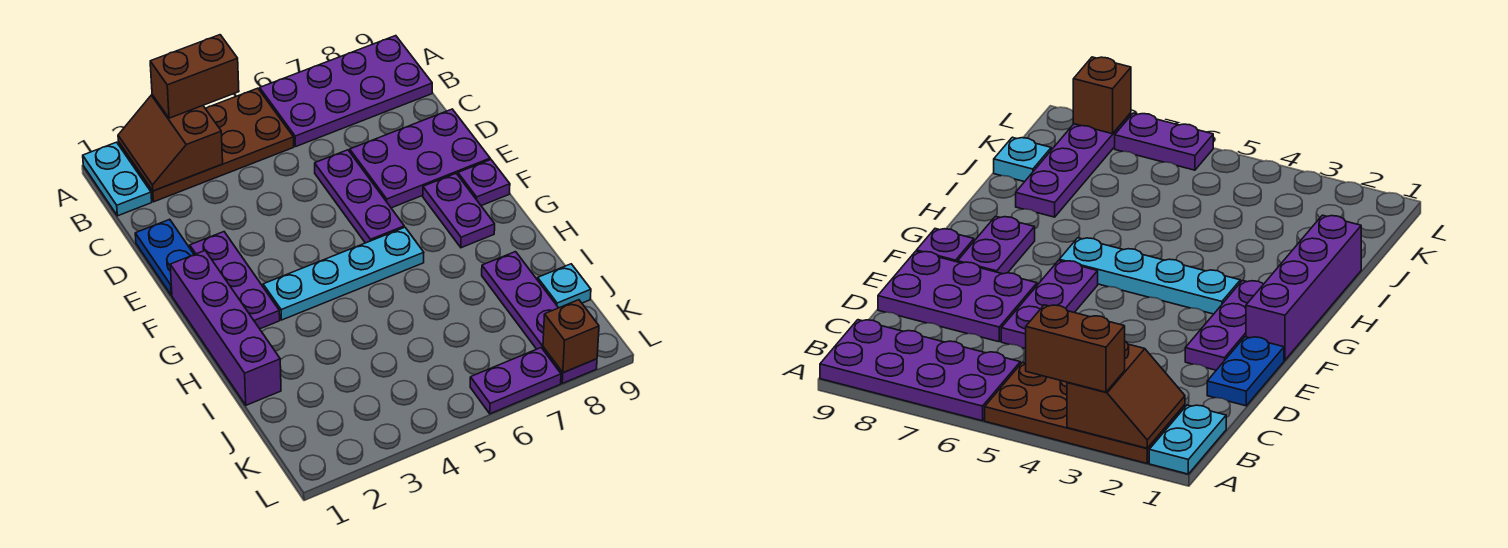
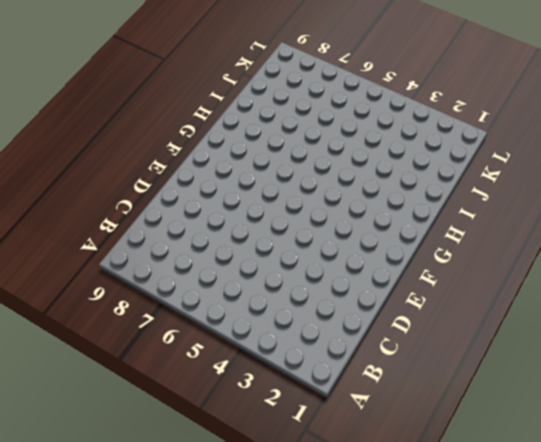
none -> cyan plate A1:B1 level 1
none -> brown plate A2:B5 level 1
none -> purple plate A6:B9 level 1

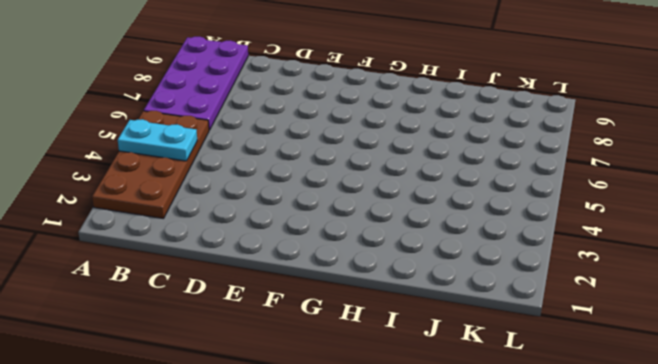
cyan plate A4:B4 level 2 -> cyan plate A1:B1 level 1
none -> blue plate D1:E1 level 1
none -> purple plate D6:F6 level 1
none -> purple plate D7:E9 level 1

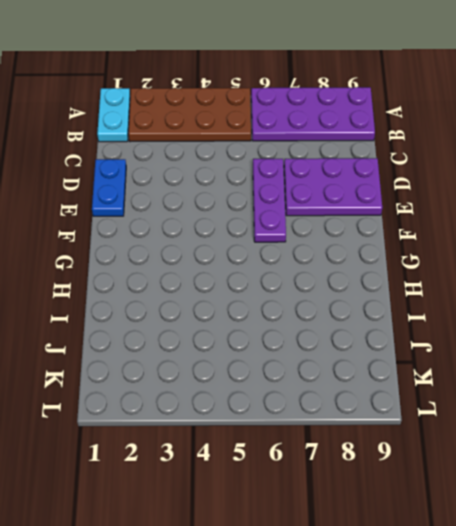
none -> purple plate E2:G2 level 1
none -> purple brick F1:I1 level 1
none -> purple plate F8:G8 level 1

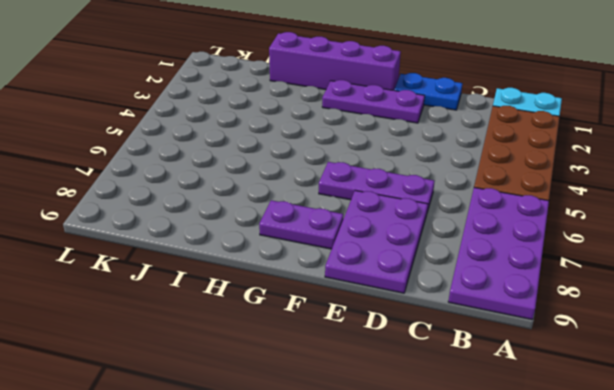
none -> purple plate F9 level 1
none -> cyan plate G3:G6 level 1
none -> purple plate I8:L8 level 1

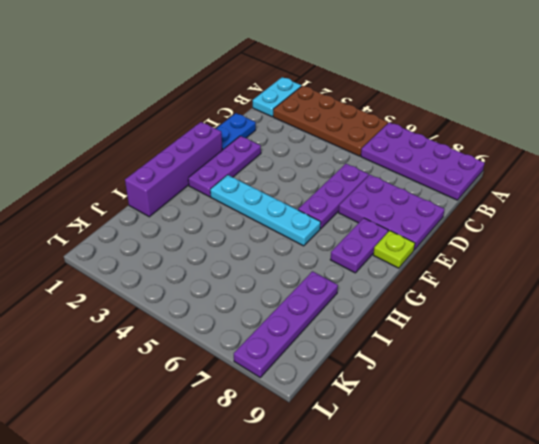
lime plate F9 level 1 -> purple plate F9 level 1
none -> cyan plate J9 level 1
none -> purple plate L6:L7 level 1
none -> brown slope A2:B3 level 2 top 3

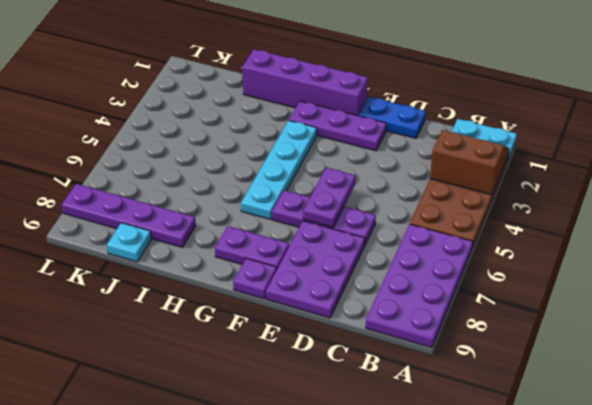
purple plate E5:E6 level 2 -> purple plate L6:L7 level 1
none -> brown brick L8 level 2
none -> brown brick A3:A4 level 3

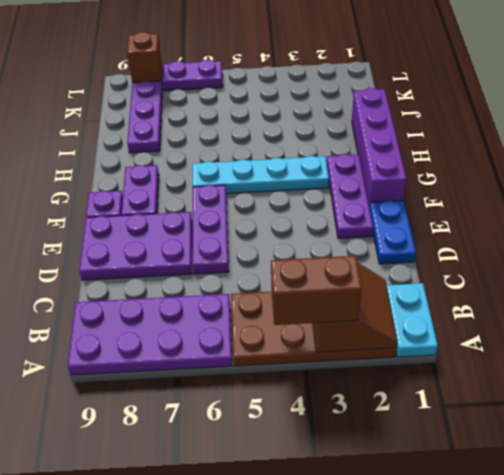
none -> cyan plate J9 level 1

